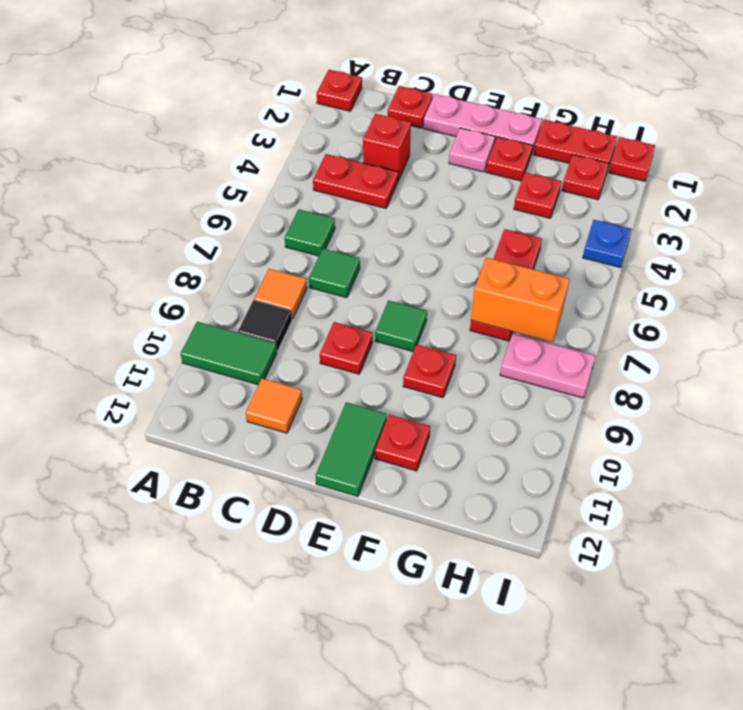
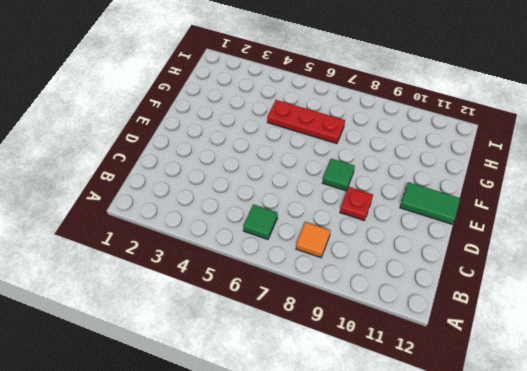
none -> red plate A1 level 1
none -> green tile A10:B10 level 1
none -> red plate B4:C4 level 1

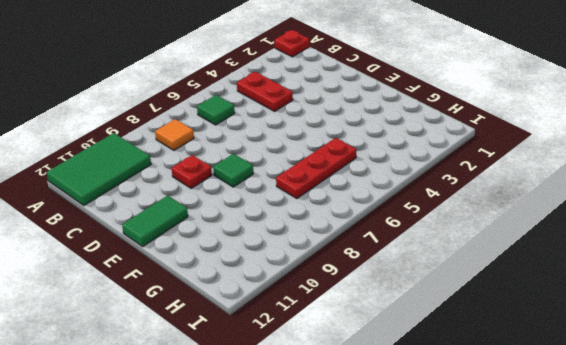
green tile A10:B12 level 1 -> green tile A10:B10 level 1
none -> black tile B9 level 1
none -> red plate C1 level 1
none -> red brick C3 level 1

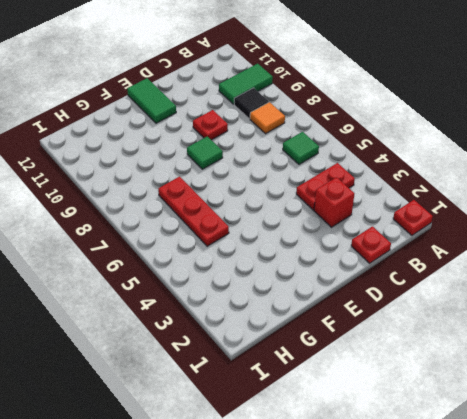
none -> green tile C7 level 1
none -> orange tile C11 level 1
none -> pink plate D1:F1 level 1

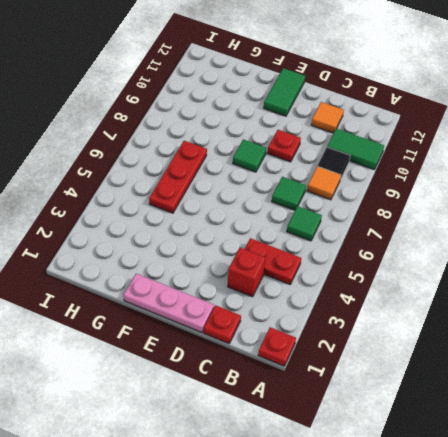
none -> pink plate E2 level 1
none -> red plate F2 level 1
none -> red plate F9 level 1

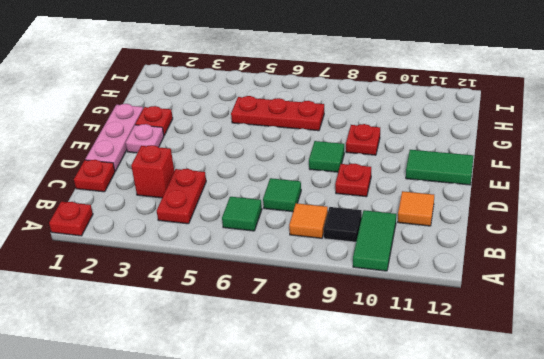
none -> red plate F11 level 1
none -> red plate G1:H1 level 1
none -> red plate G3 level 1

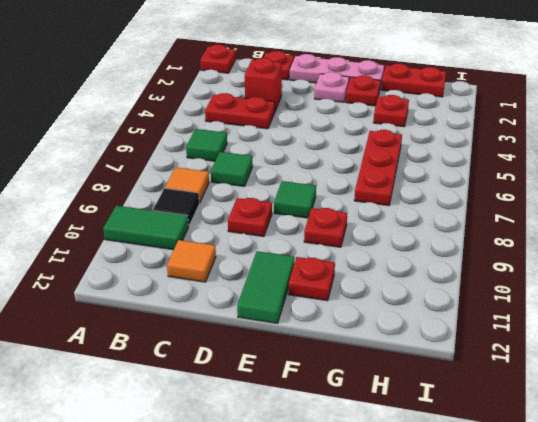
none -> red plate H2 level 1
none -> pink plate H8:I8 level 1
none -> red plate I1 level 1

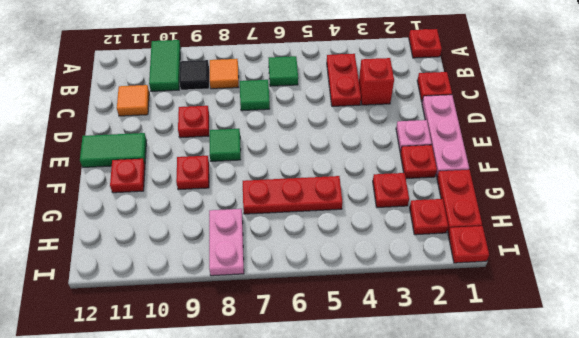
none -> blue plate I4 level 1
none -> orange brick G7:H7 level 2

